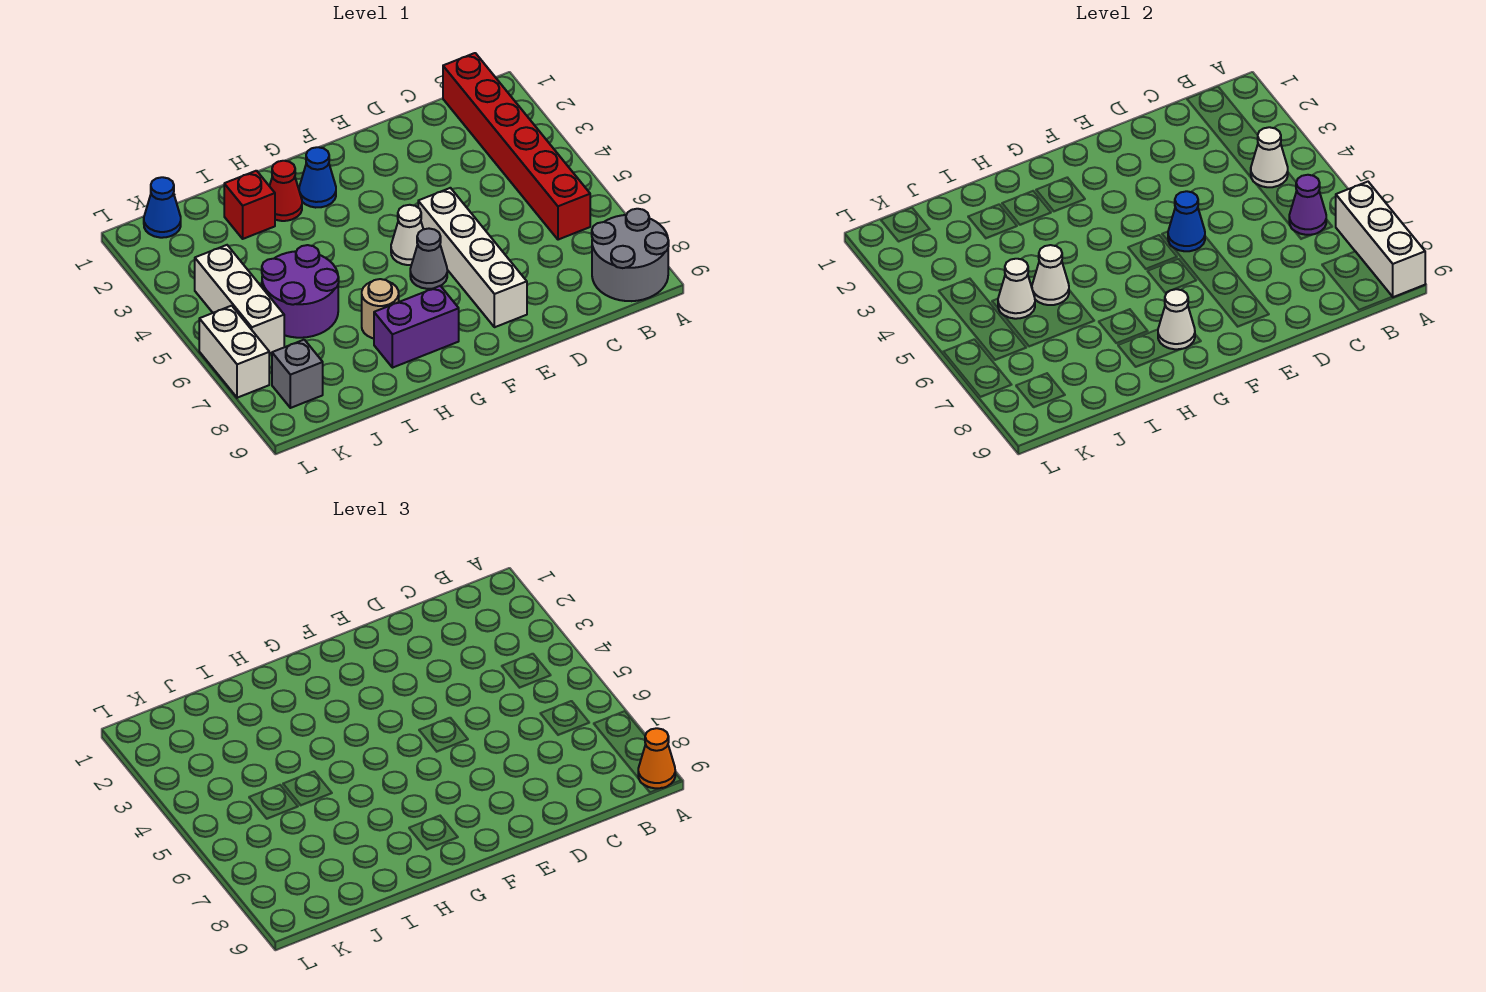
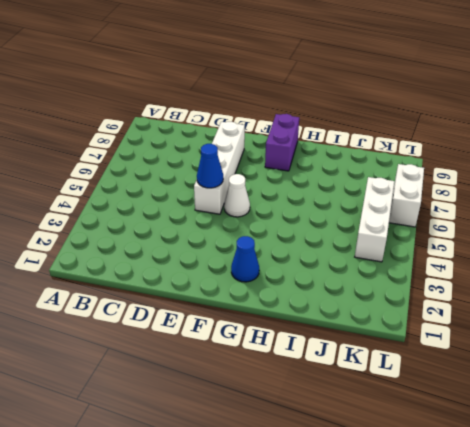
purple brick G8:G9 level 1 -> purple brick G8:H8 level 1
none -> grey round brick A8:B9 level 1
none -> red brick B1:B6 level 1
none -> grey cone F6 level 1

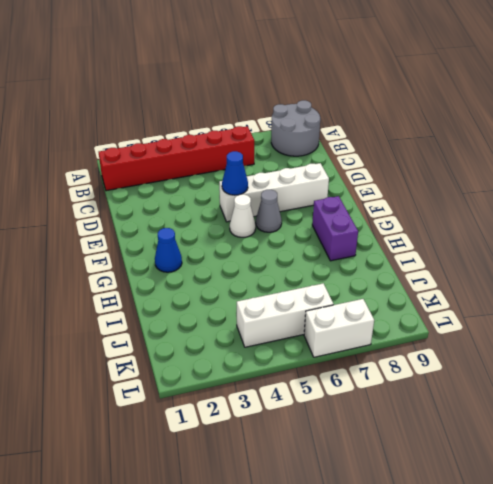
none -> red cone H2 level 1
none -> tan round brick H7 level 1
none -> red brick I2 level 1

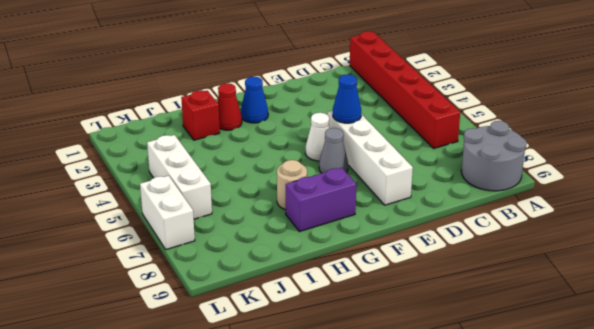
none -> purple round brick I5:J6 level 1
none -> blue cone K1 level 1
none -> grey brick K8 level 1

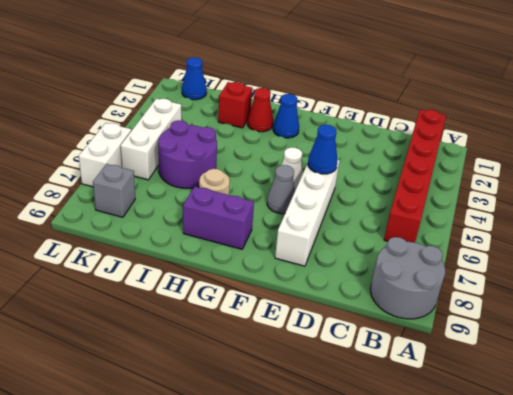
none -> white brick A7:A9 level 2
none -> white cone B4 level 2
none -> purple cone B6 level 2

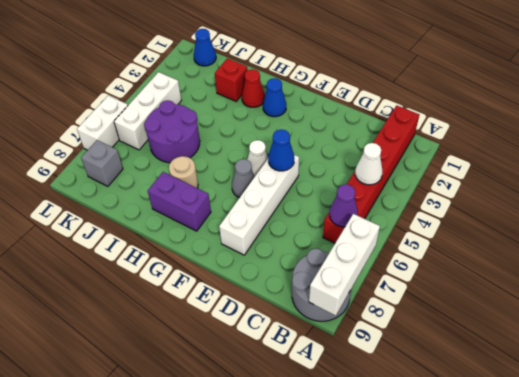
none -> white cone G8 level 2
none -> white cone I5 level 2
none -> white cone J5 level 2

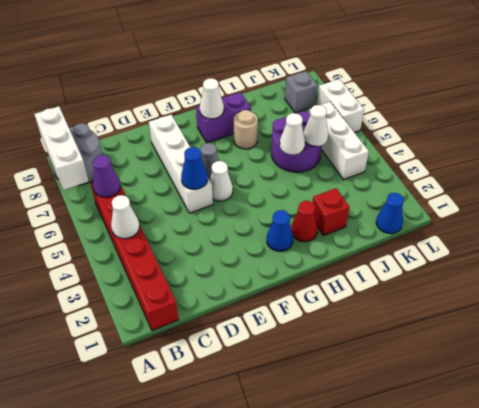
none -> orange cone A9 level 3

